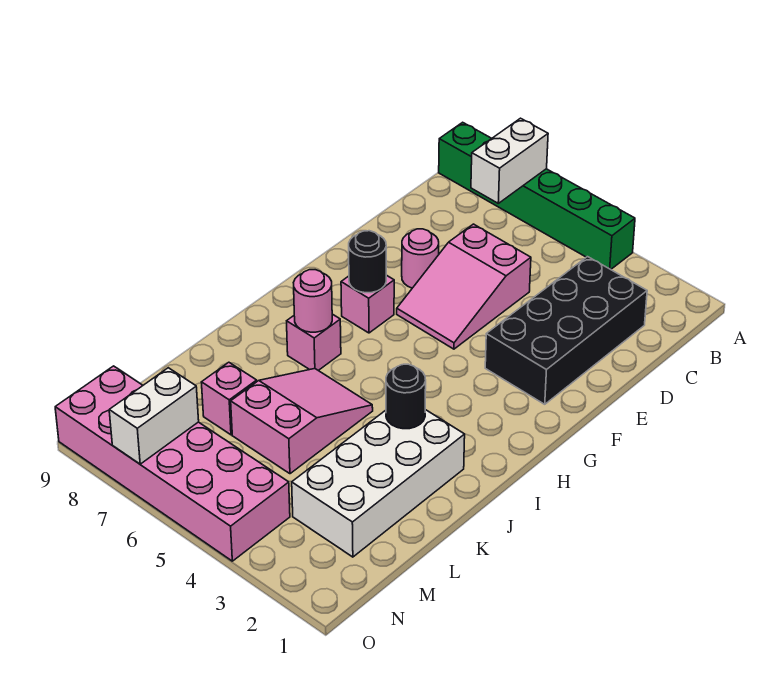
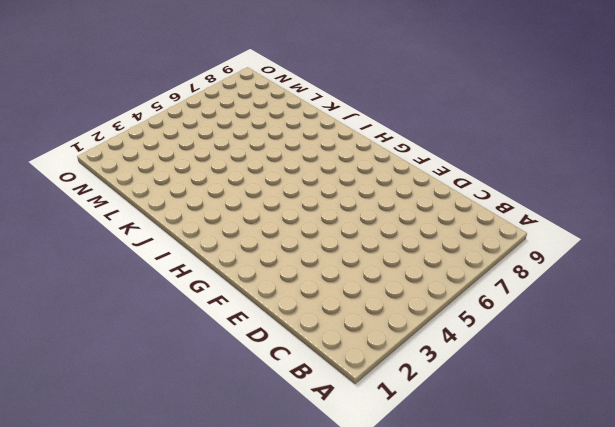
none -> green brick A4:A9 level 1
none -> black brick C2:F3 level 1
none -> pink slope D5:F6 level 1 top D

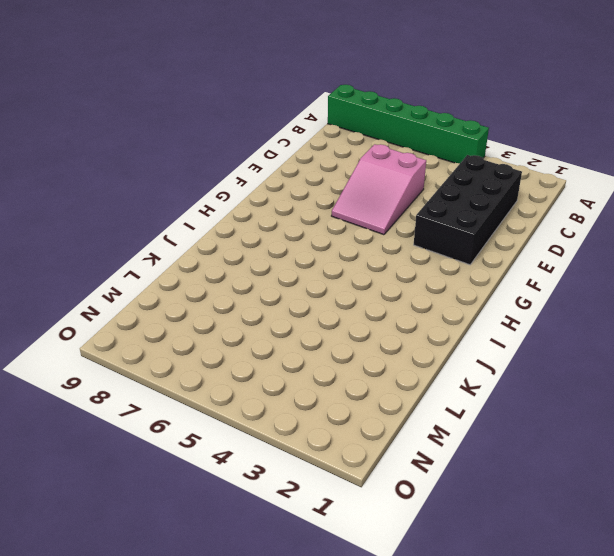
none -> pink round brick E7 level 1
none -> pink brick G7 level 1
none -> pink brick I7 level 1

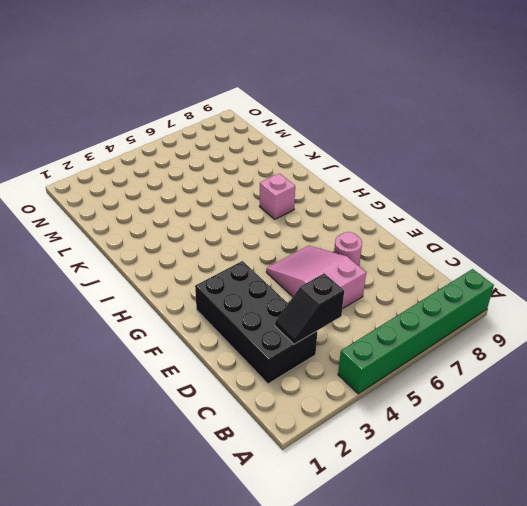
black slope C3:C4 level 2 top 4 -> none
none -> pink brick G7 level 1
none -> white brick J2:M3 level 1
none -> pink slope J5:L6 level 1 top L

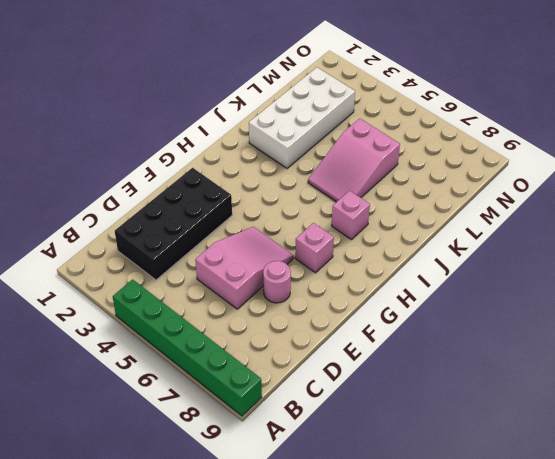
none -> pink brick L7 level 1
none -> pink brick N4:O9 level 1
none -> white brick A7:B7 level 2

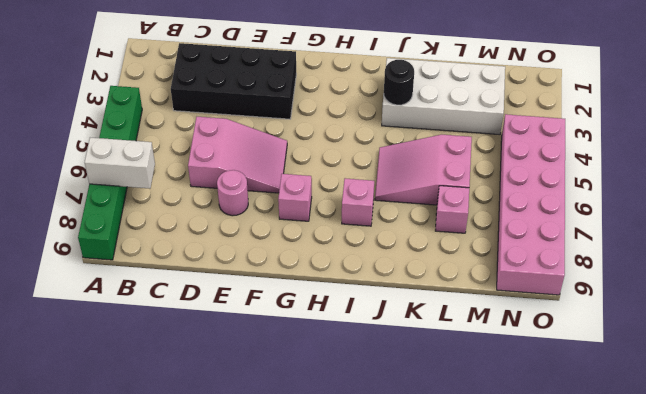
none -> black round brick G7 level 2
none -> pink round brick I7 level 2
none -> white brick N7:O7 level 2

